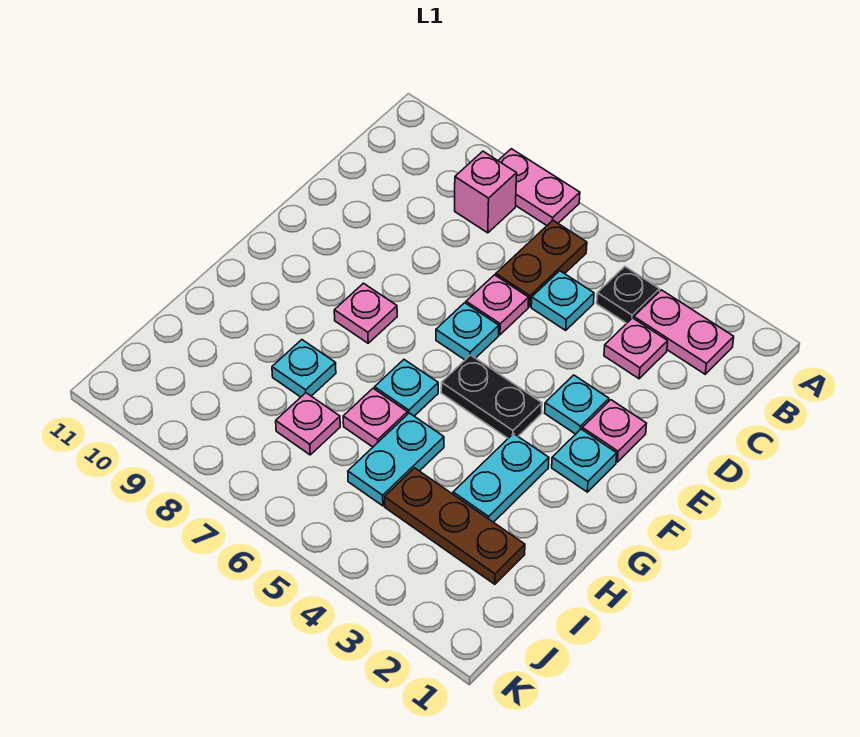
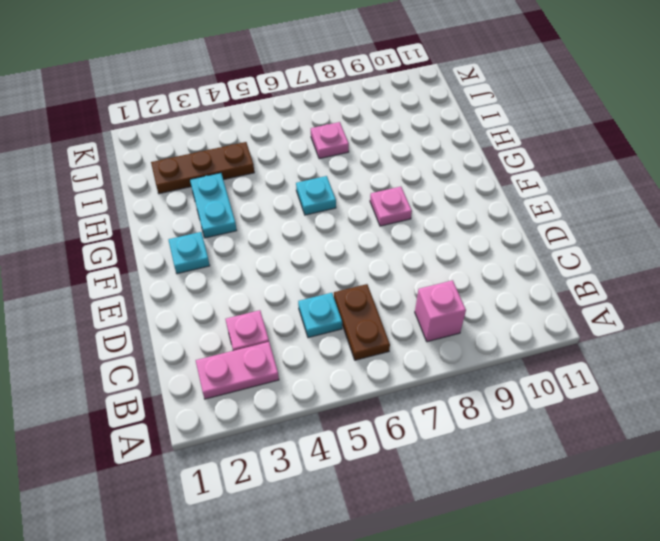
none -> pink plate A7:A8 level 1
none -> black plate B4 level 1
none -> pink plate D6 level 1

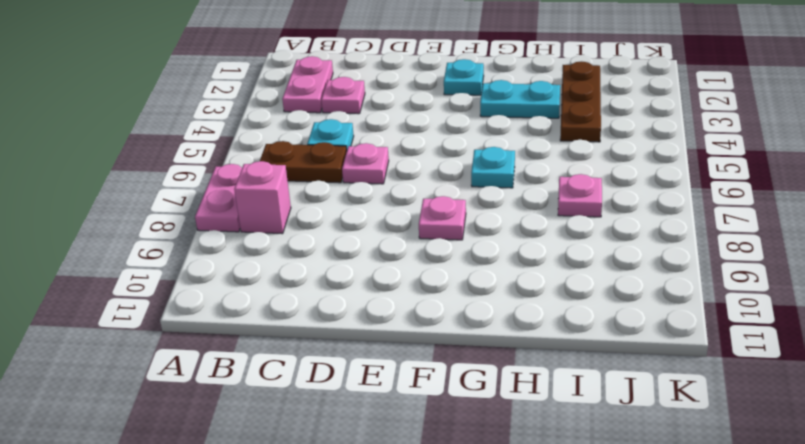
none -> black plate B4 level 1
none -> pink plate E2 level 1
none -> cyan plate E3 level 1

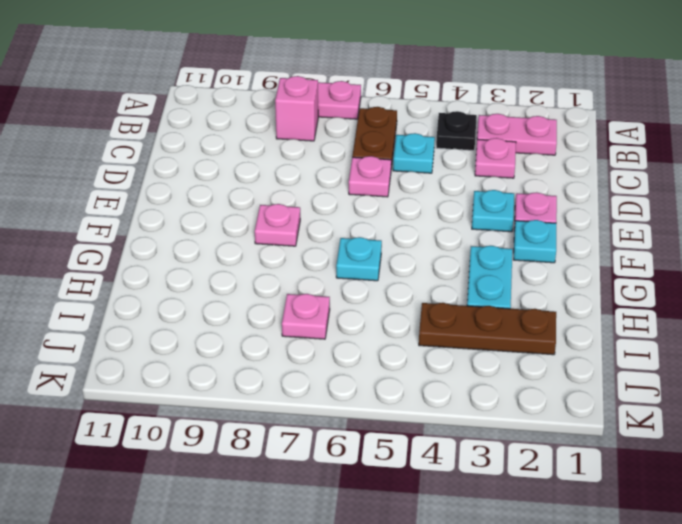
none -> cyan plate E6 level 1
none -> black plate F4:F5 level 1
none -> cyan plate H5:I5 level 1

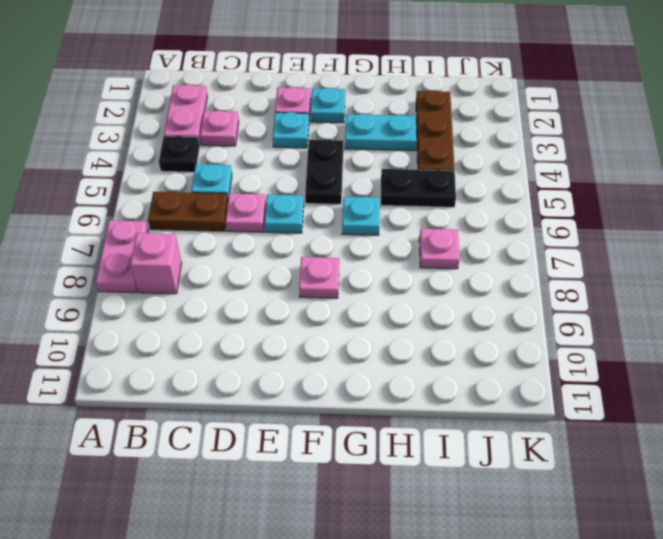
black plate H5:I5 level 1 -> cyan plate H5:I5 level 1
none -> pink plate H6 level 1
none -> cyan plate H8 level 1

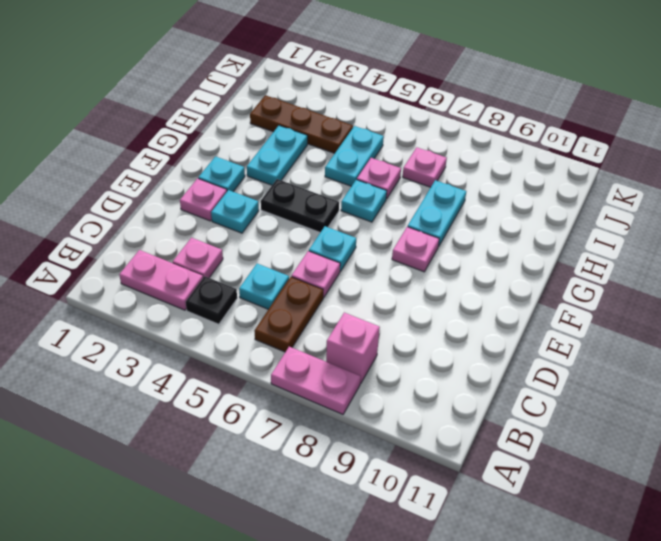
cyan plate G8:H8 level 1 -> cyan plate H8 level 1

